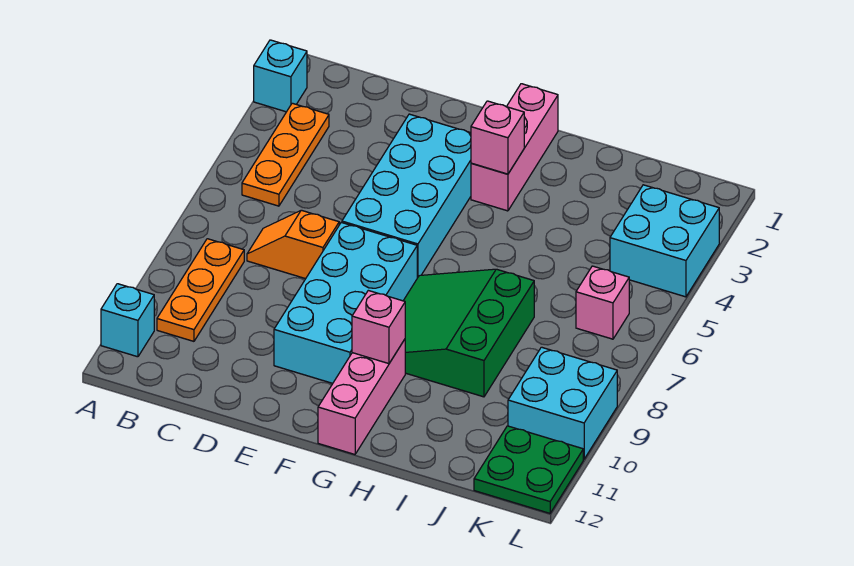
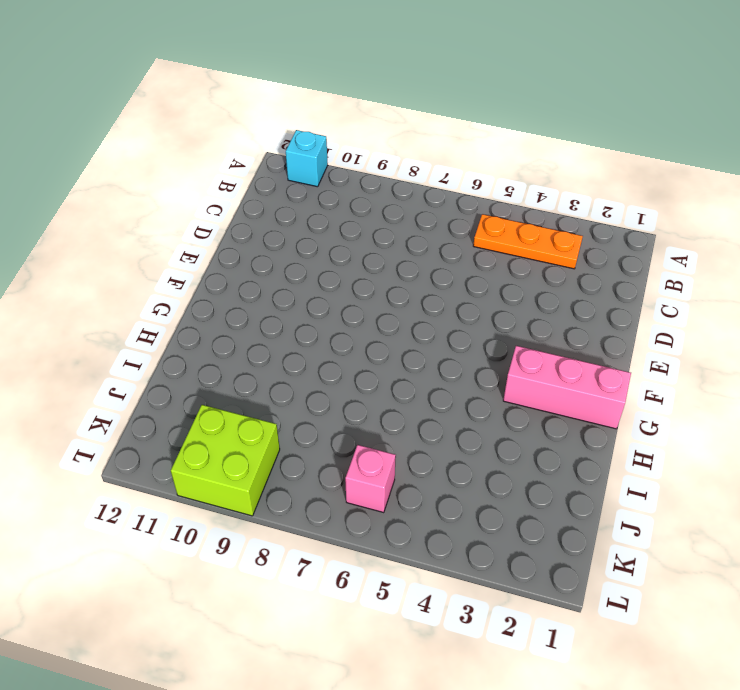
lime brick K9:L10 level 1 -> cyan brick K9:L10 level 1
none -> cyan brick A2 level 1
none -> orange plate B8:B10 level 1
none -> orange slope C7:D7 level 1 top D

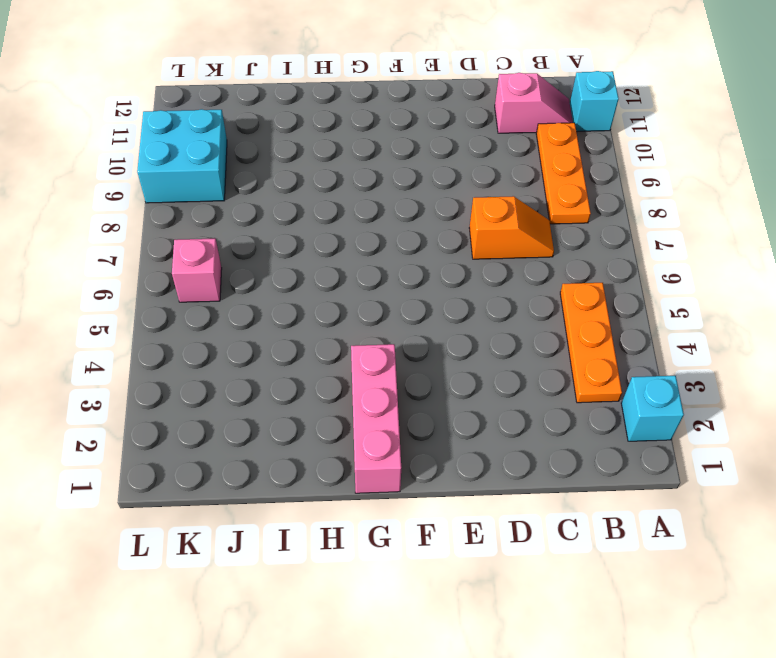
pink slope B11:C11 level 1 top C -> none
none -> cyan brick E3:F6 level 1
none -> cyan brick E7:F10 level 1
none -> green slope G7:I9 level 1 top I

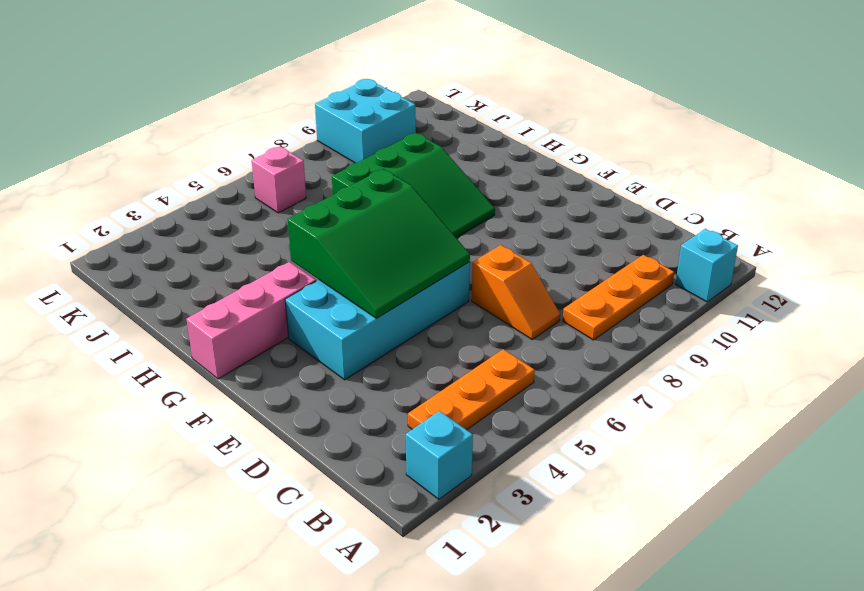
green slope E4:G6 level 2 top G -> none
none -> cyan brick E7:F10 level 1
none -> pink brick G10:G12 level 1
none -> cyan brick K3:L4 level 1

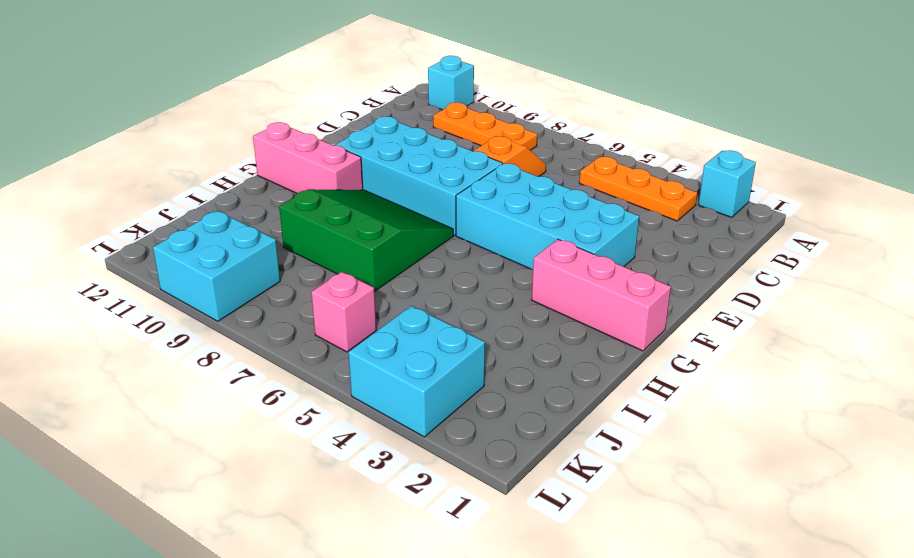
none -> green plate K11:L12 level 1
none -> pink brick G3 level 2
none -> pink brick G10 level 2

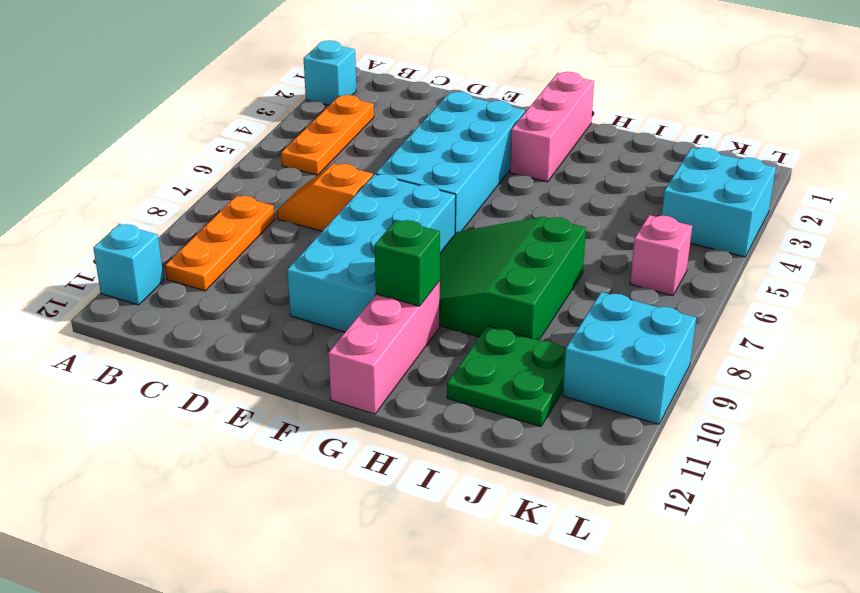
green brick G10 level 2 -> pink brick G10 level 2
green plate I10:J11 level 1 -> green plate K11:L12 level 1
none -> pink brick G3 level 2

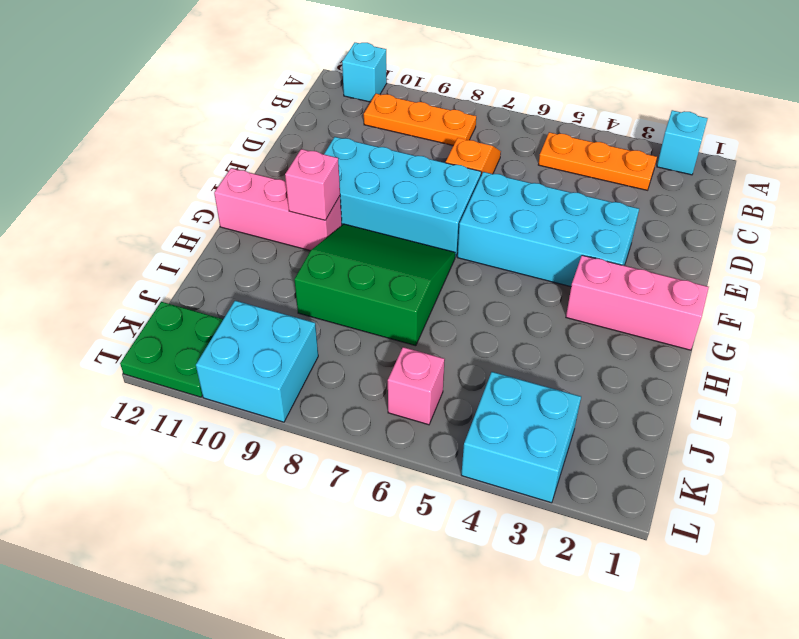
none -> pink brick G3 level 2

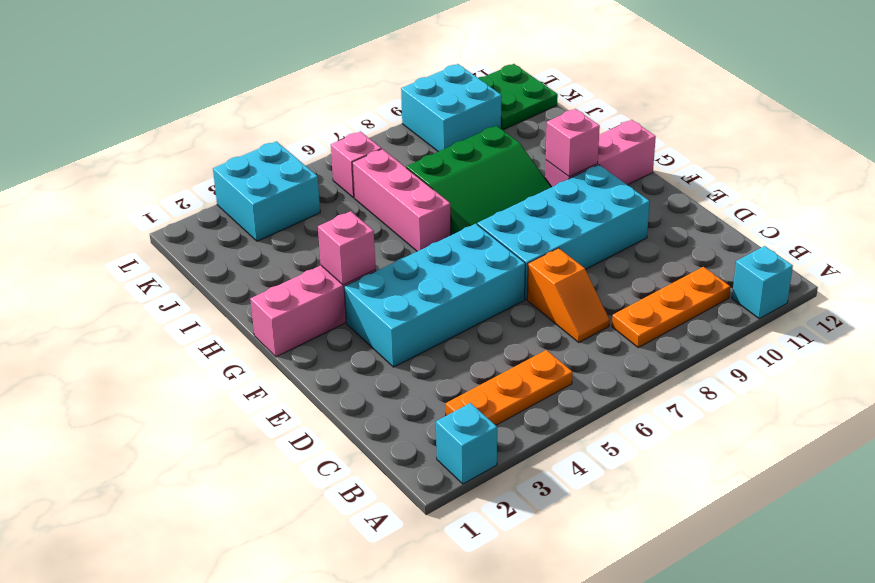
pink brick H6:J6 level 1 -> none

